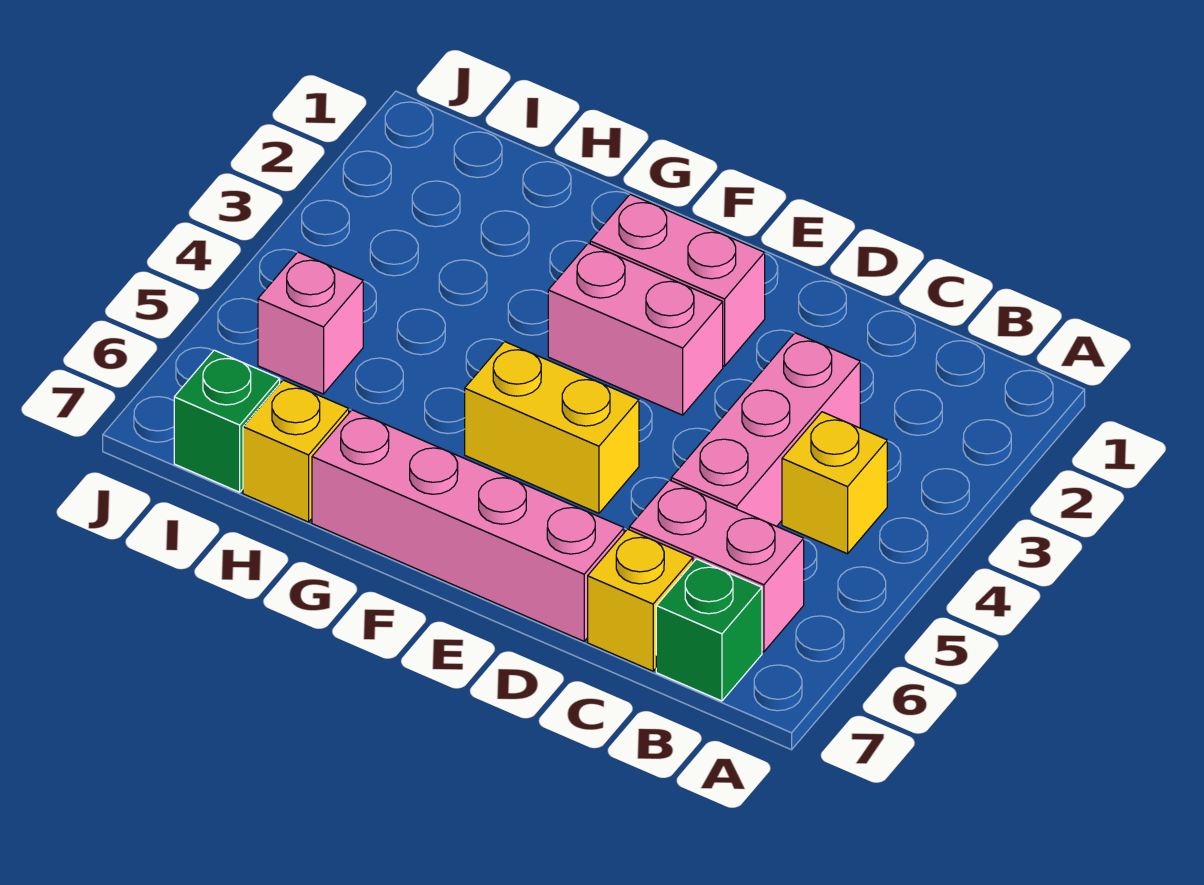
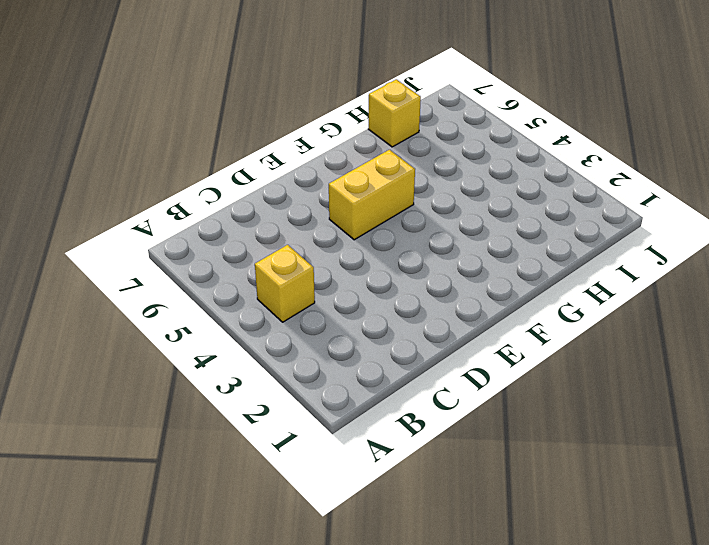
none -> pink brick B6:C6 level 1
none -> green brick B7 level 1
none -> pink brick C3:C5 level 1

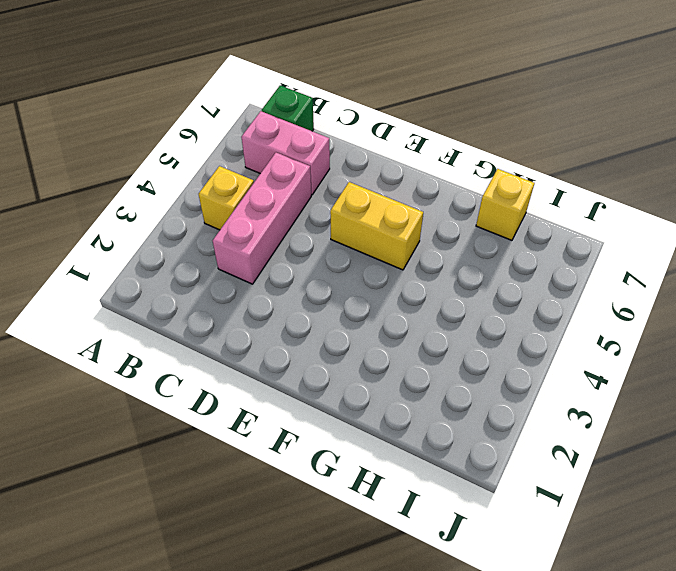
none -> yellow brick C7 level 1
none -> pink brick D7:G7 level 1
none -> pink brick E2:F2 level 1

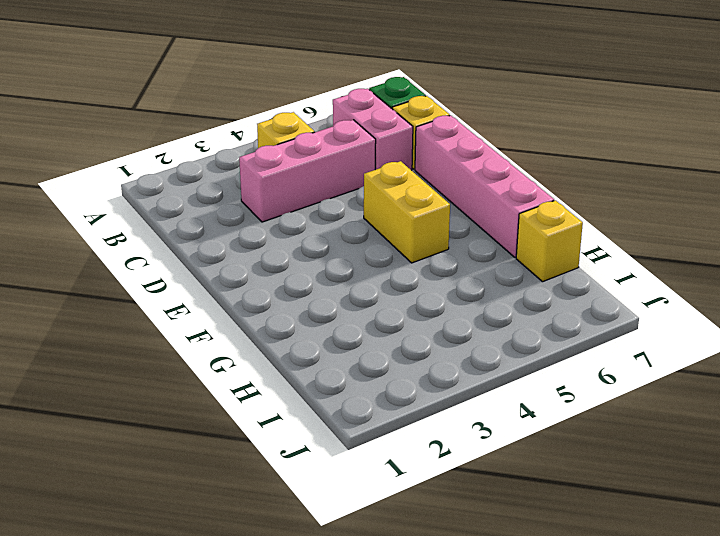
none -> pink brick E2:F2 level 1
none -> pink brick E3:F3 level 1
none -> pink brick I5 level 1

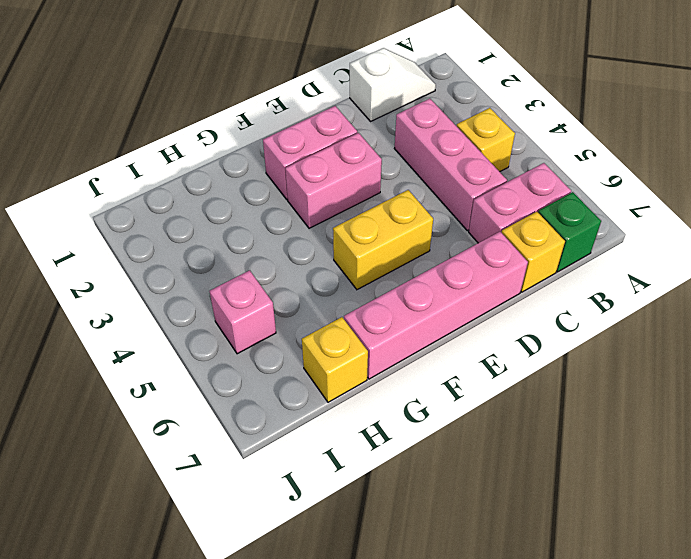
white slope B1:C1 level 1 top C -> none
none -> green brick I7 level 1

